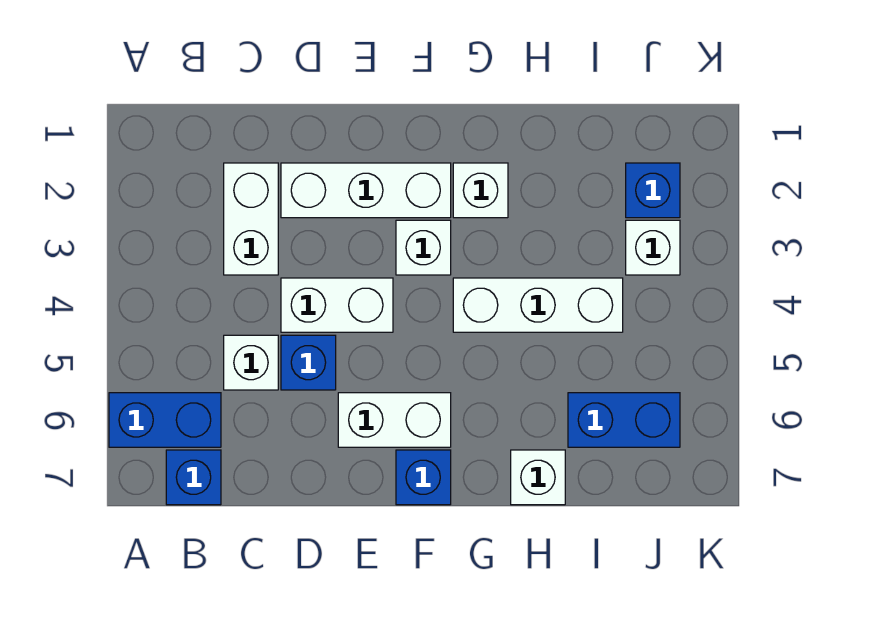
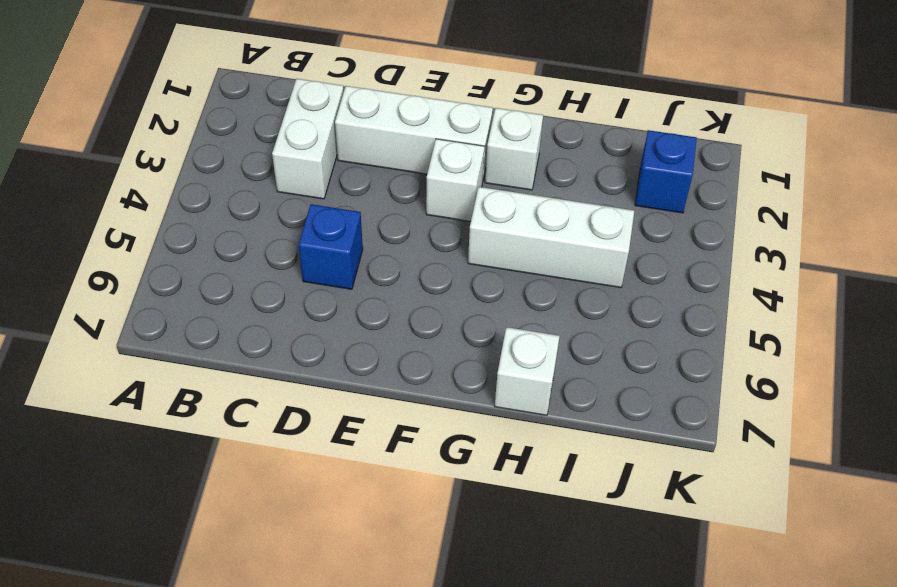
none -> blue brick A6:B6 level 1
none -> blue brick B7 level 1
none -> white brick C5 level 1

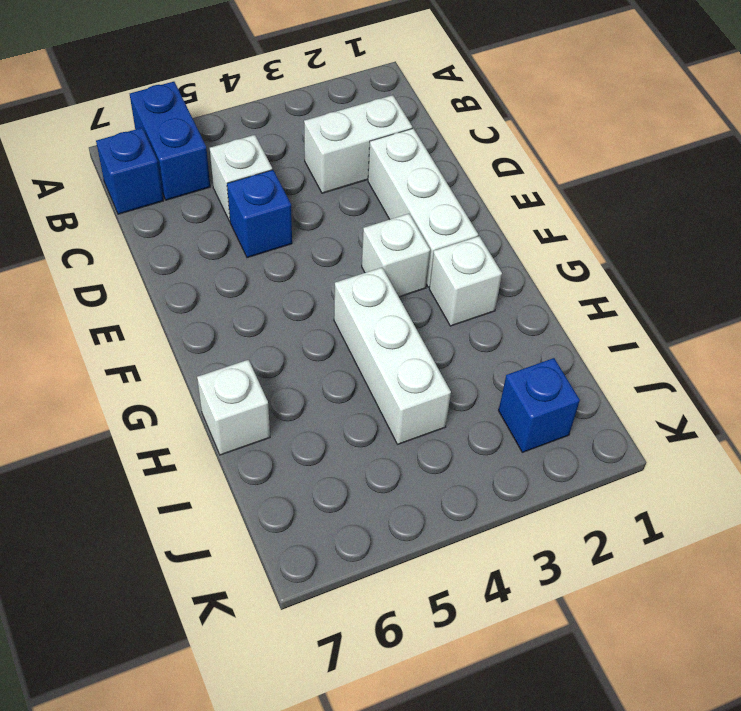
none -> white brick D4:E4 level 1
none -> white brick E6:F6 level 1
none -> blue brick F7 level 1

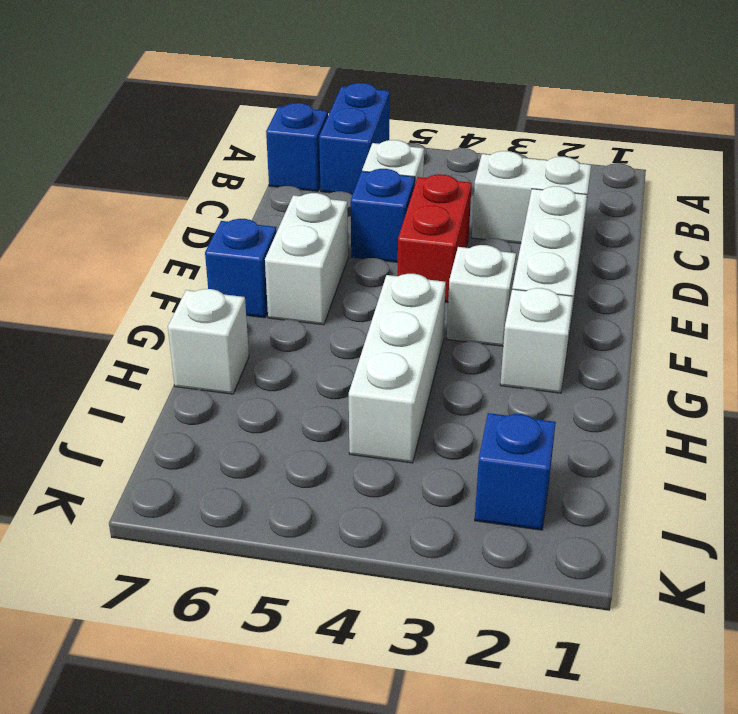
red brick D4:E4 level 1 -> white brick D4:E4 level 1
none -> blue brick I6:J6 level 1
none -> white brick J3 level 1

